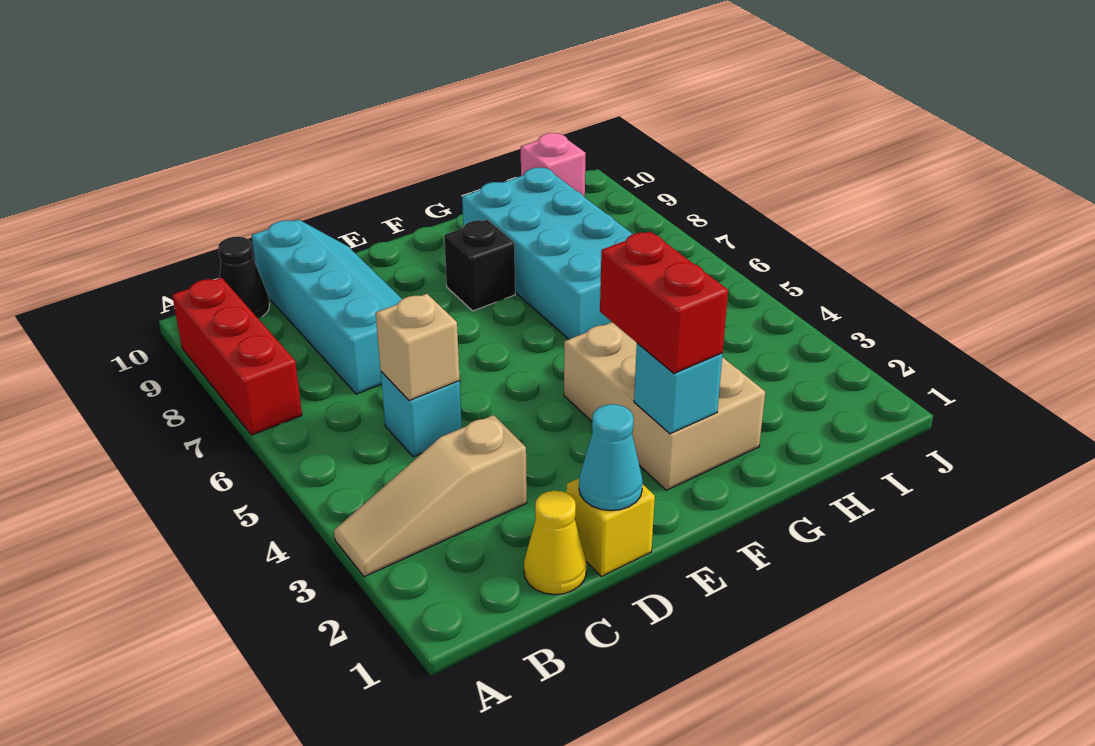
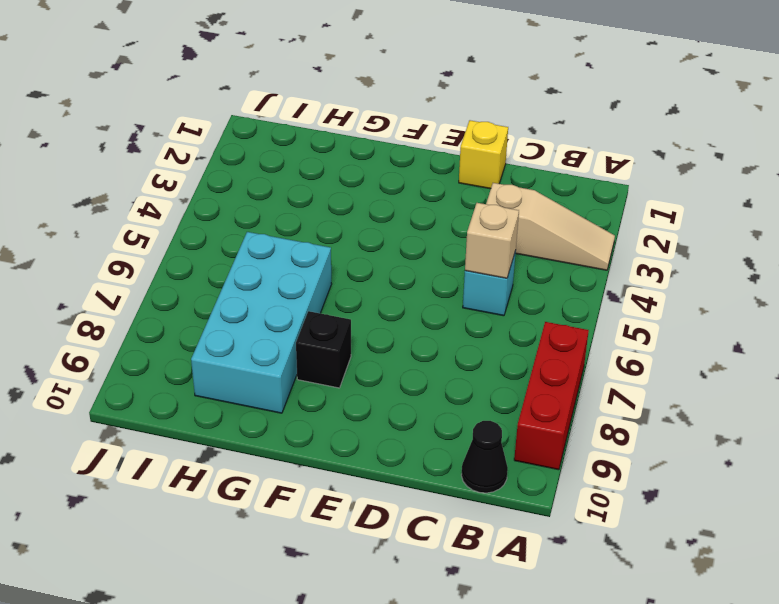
none -> yellow cone C1 level 1
none -> cyan slope C7:D10 level 1 top C
none -> tan brick F2:G4 level 1

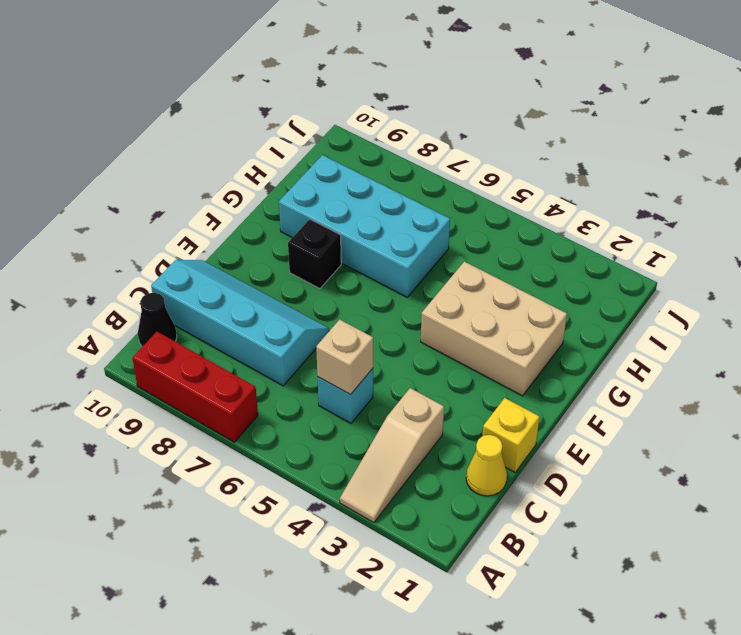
none -> pink brick I10 level 1
none -> cyan cone D1 level 2
none -> cyan brick F2 level 2

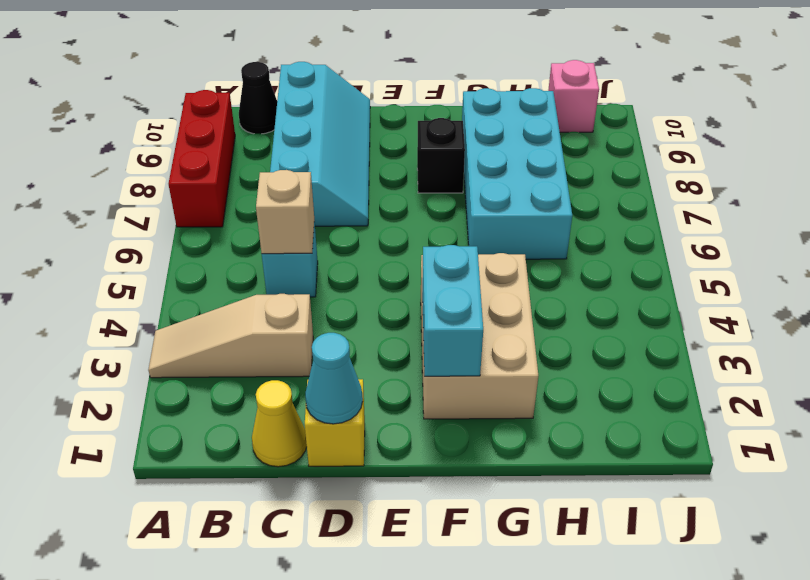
cyan brick F2:F3 level 2 -> cyan brick F2 level 2
none -> red brick F2:F3 level 3

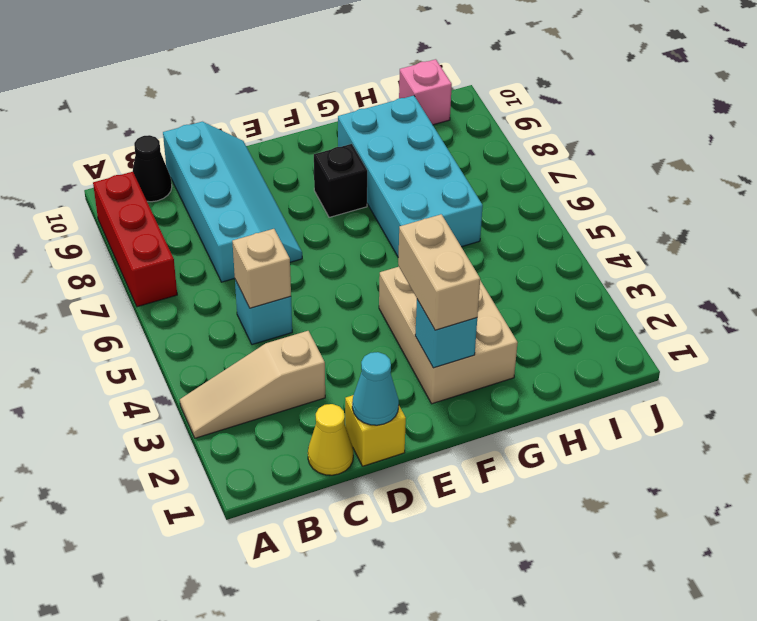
tan brick F2:F3 level 3 -> red brick F2:F3 level 3

